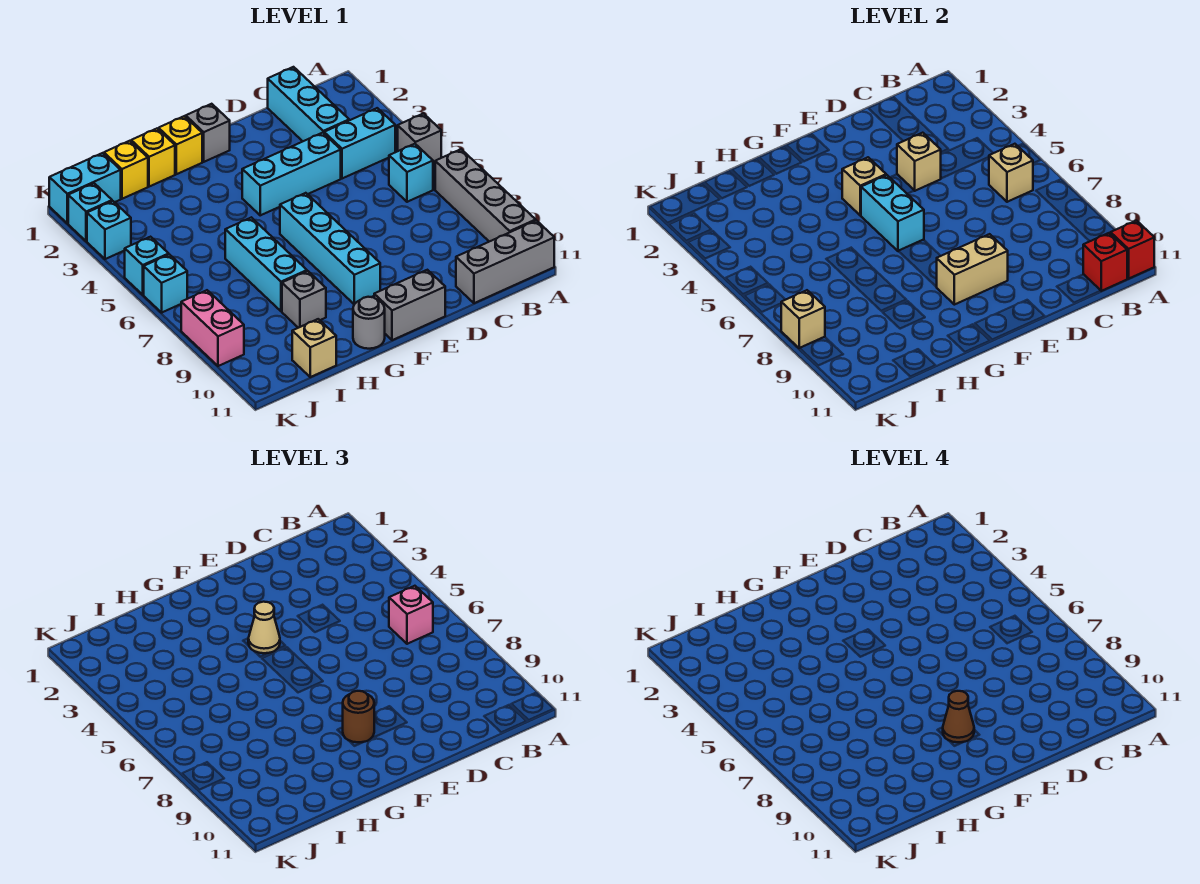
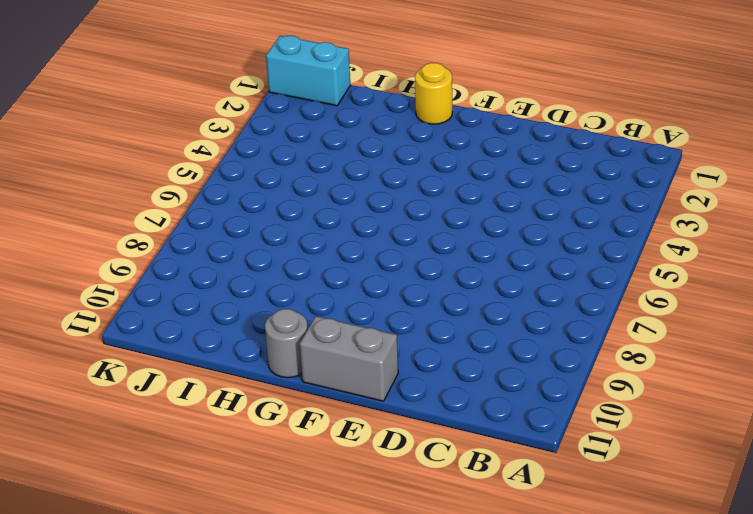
yellow round brick G1 level 1 -> yellow brick G1 level 1
none -> grey brick A5 level 1
none -> grey brick A7:A10 level 1
none -> grey brick A11:C11 level 1
none -> cyan brick B4:C4 level 1

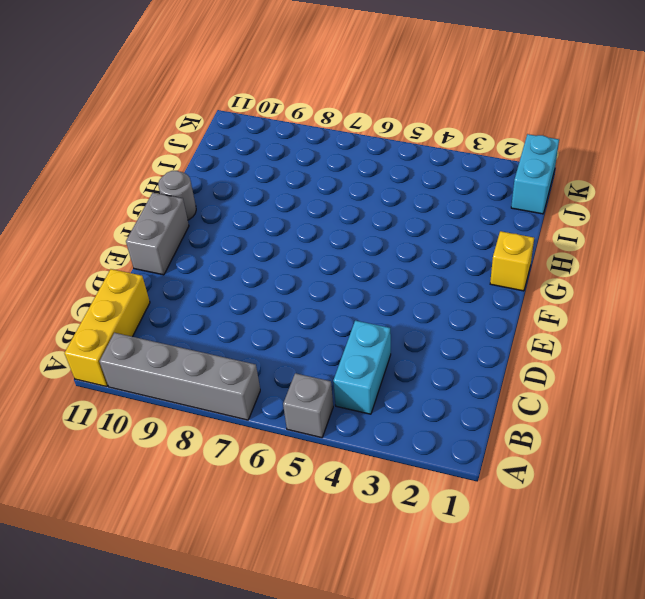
yellow brick A11:C11 level 1 -> grey brick A11:C11 level 1
none -> cyan brick B6 level 1
none -> cyan brick C1:C3 level 1
none -> cyan brick D4:F4 level 1
none -> grey brick F1 level 1

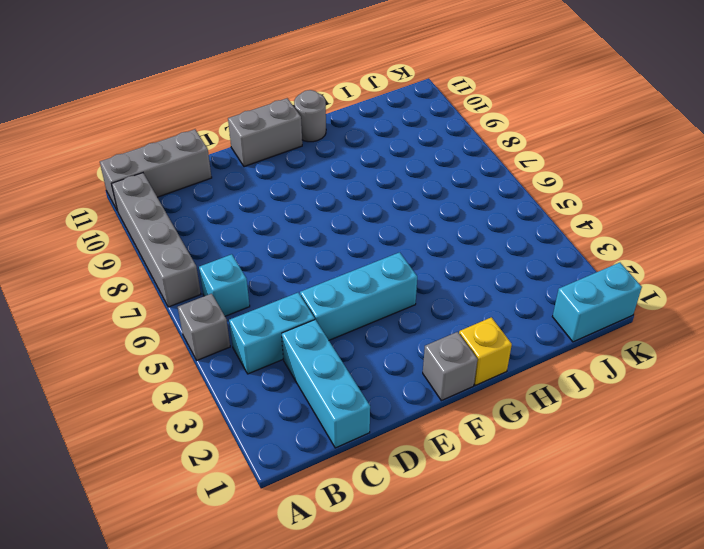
none -> cyan brick F6:F9 level 1
none -> yellow brick H1 level 1
none -> cyan brick H6:H8 level 1
none -> grey brick H9 level 1

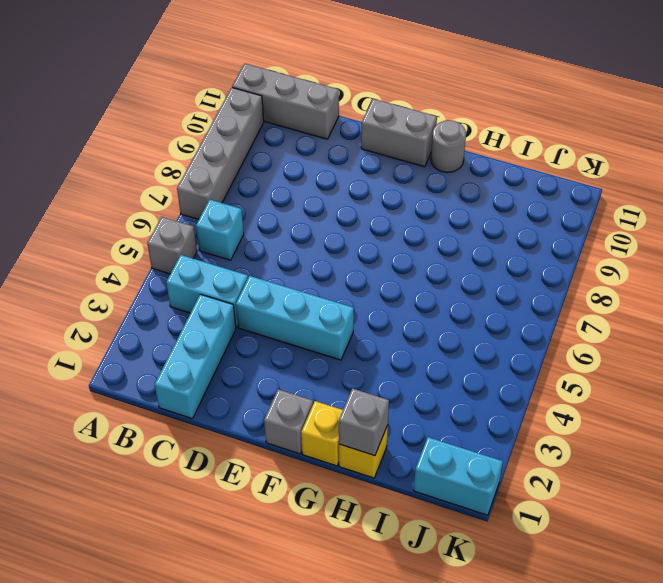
grey brick H1 level 2 -> grey brick H9 level 1
none -> cyan brick F6:F9 level 1
none -> cyan brick H6:H8 level 1
none -> yellow brick I1 level 1
none -> tan brick I11 level 1

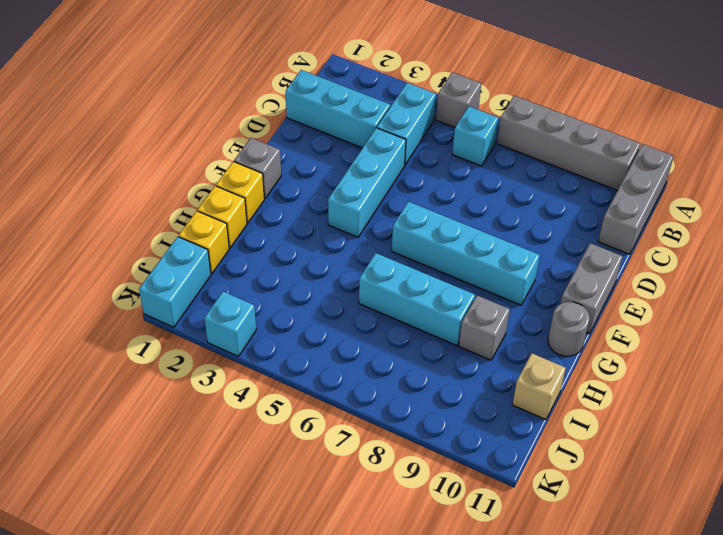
none -> cyan brick K2 level 1
none -> cyan brick K5 level 1
none -> cyan brick K6 level 1
none -> pink brick K8:K9 level 1

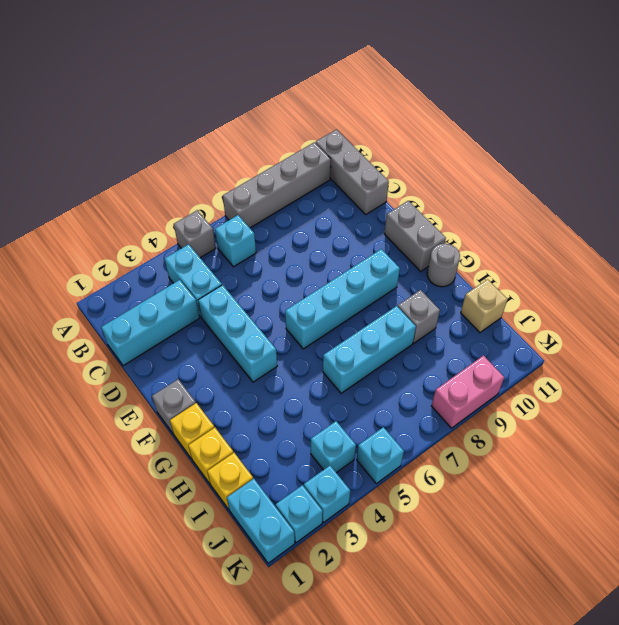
cyan brick J4 level 1 -> cyan brick K6 level 1
none -> red brick A11 level 2
none -> tan brick B6 level 2
none -> red brick B11 level 2
none -> tan brick D4 level 2

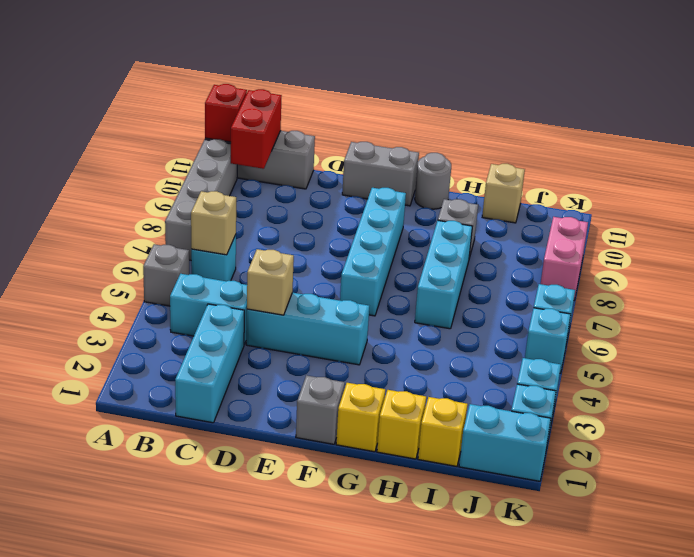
red brick B10:B11 level 2 -> red brick B11 level 2
none -> tan brick E9:F9 level 2
none -> tan brick F4 level 2
none -> cyan brick F5:F6 level 2
none -> tan brick K8 level 2

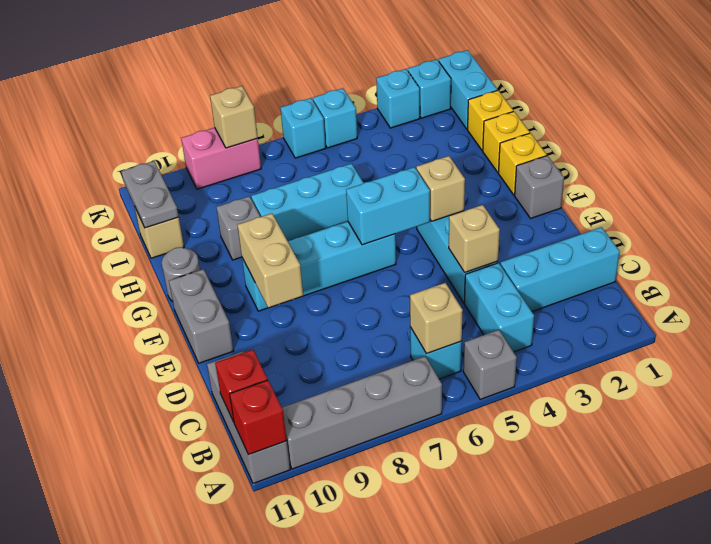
grey plate I11:J11 level 2 -> none
none -> pink brick B6 level 3
none -> tan cone F4 level 3
none -> brown round brick F9 level 3
none -> brown cone F9 level 4

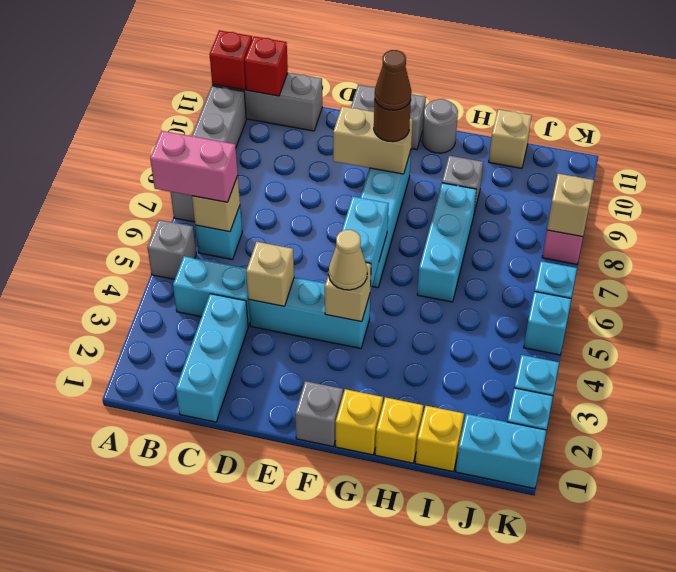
pink brick A6:B6 level 3 -> pink brick B6 level 3

